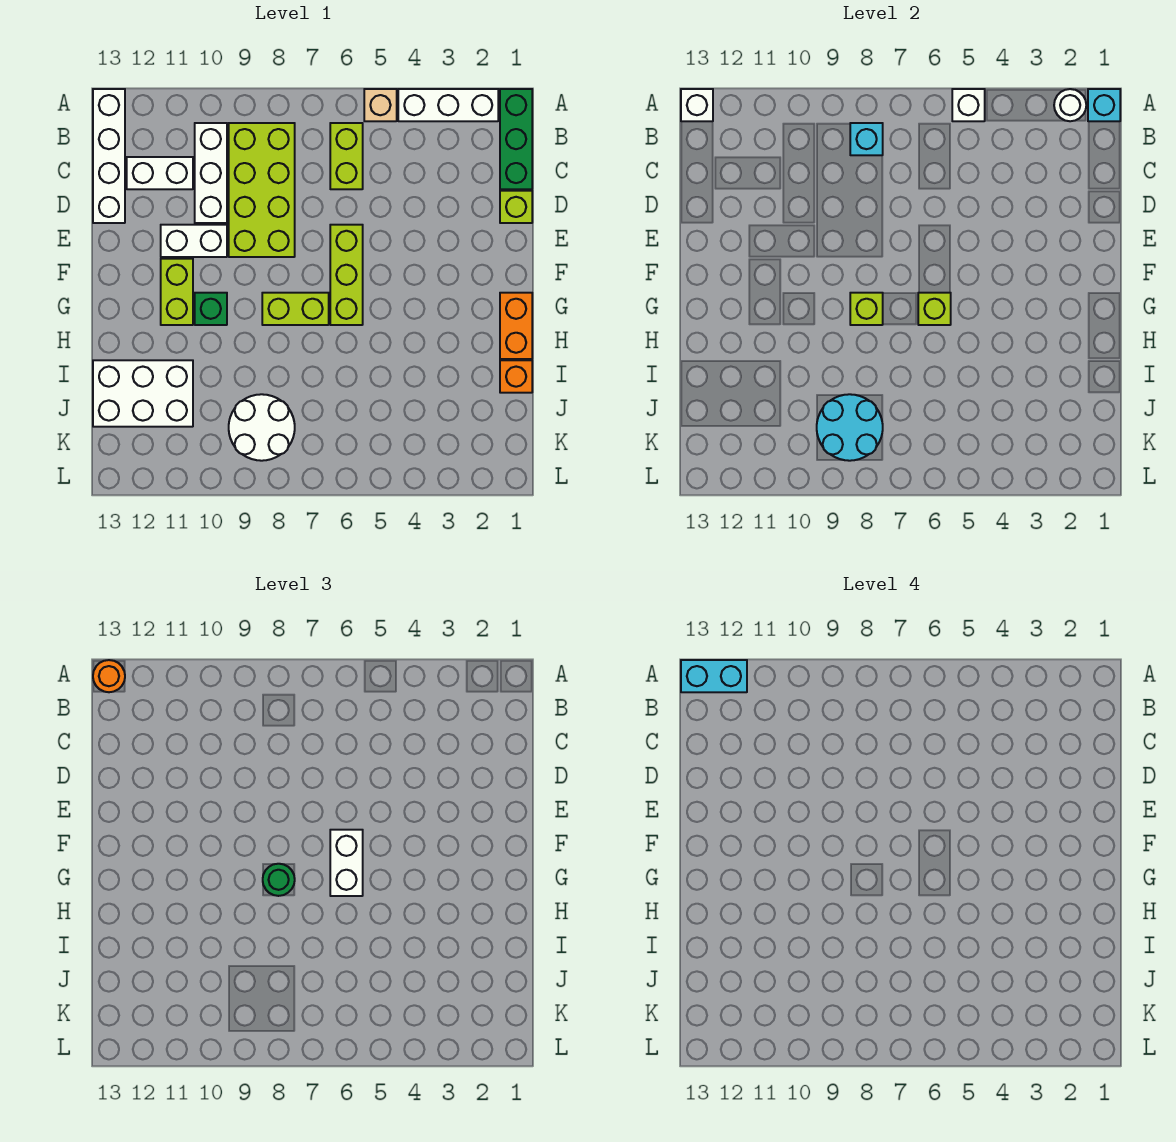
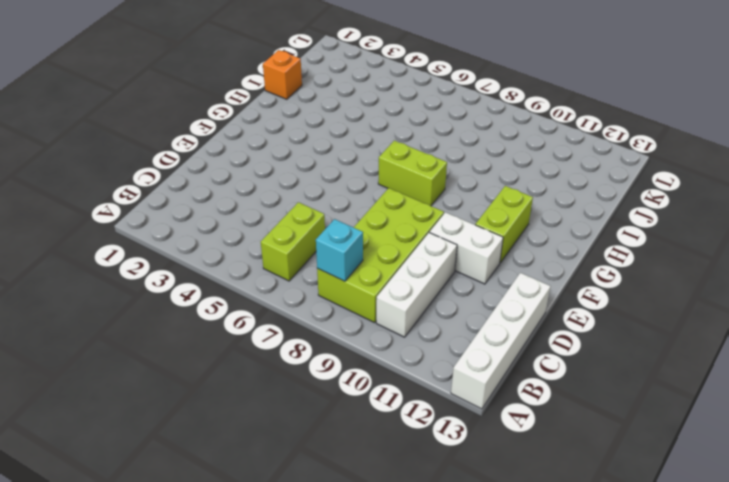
none -> green brick A1:C1 level 1
none -> white brick A2:A4 level 1
none -> tan brick A5 level 1
none -> white brick C11:C12 level 1

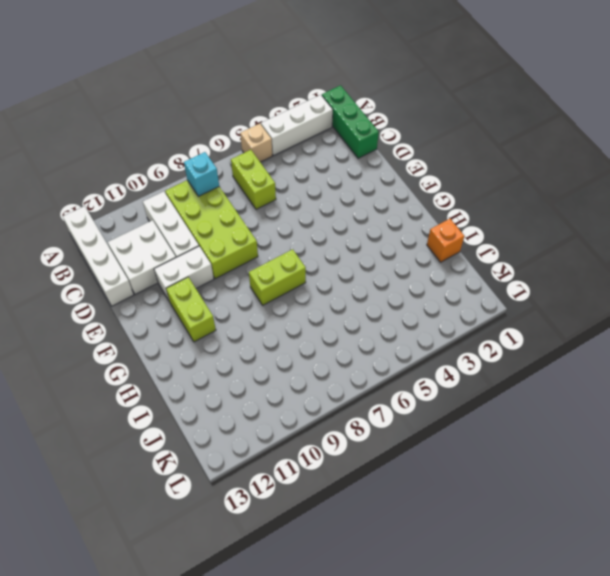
white brick C11:D12 level 1 -> white brick C11:C12 level 1
none -> lime brick D1 level 1
none -> lime brick E6:G6 level 1
none -> orange brick G1:H1 level 1
none -> green brick G10 level 1

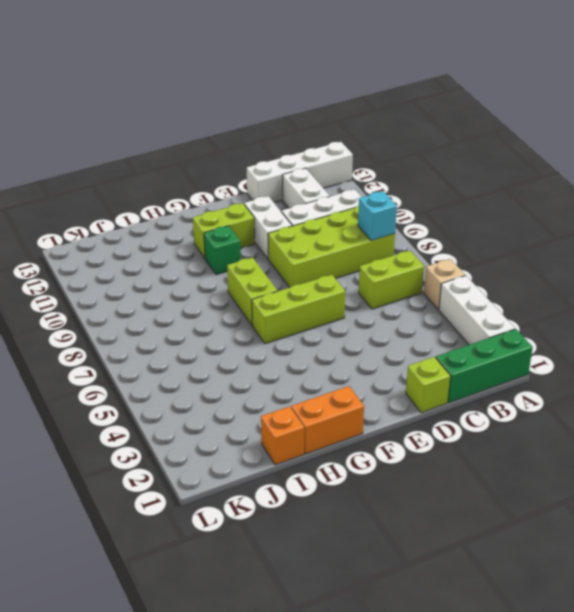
none -> white brick I11:J13 level 1
none -> white round brick J8:K9 level 1
none -> cyan brick A1 level 2
none -> white round brick A2 level 2

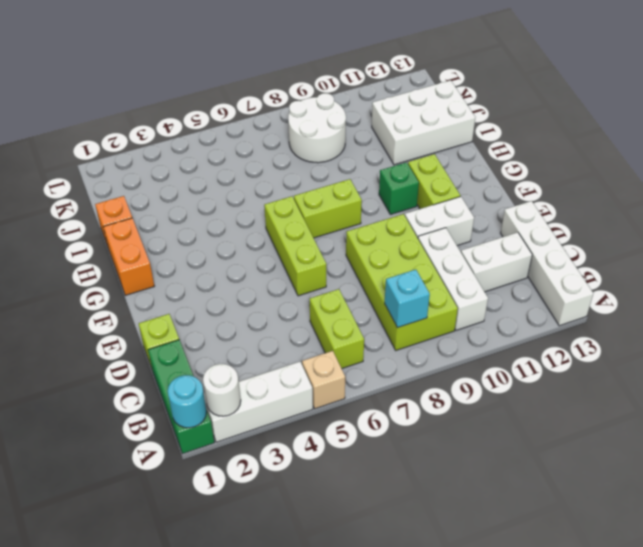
cyan round brick A1 level 2 -> cyan brick A1 level 2
none -> white brick A5 level 2
none -> white brick A13 level 2
none -> lime brick G6 level 2
none -> lime brick G8 level 2

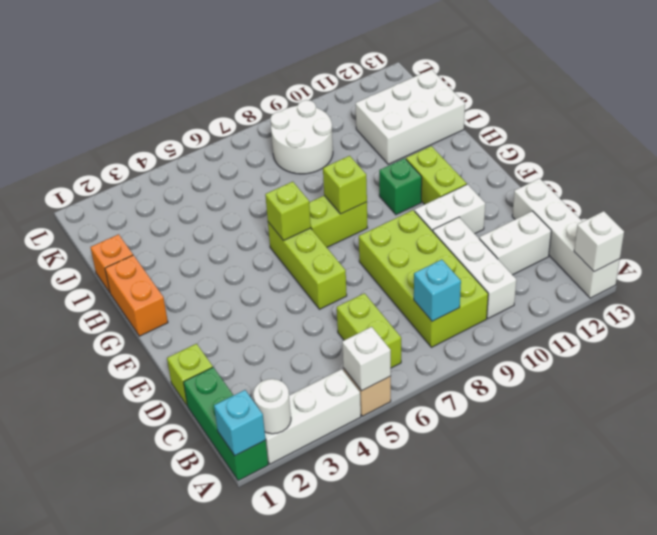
none -> cyan round brick J8:K9 level 2
none -> orange round brick A13 level 3
none -> white brick F6:G6 level 3
none -> green round brick G8 level 3

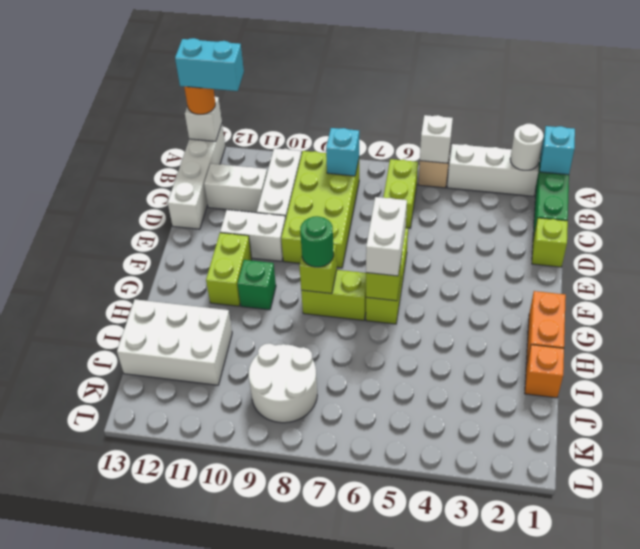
none -> cyan round brick J8:K9 level 2

